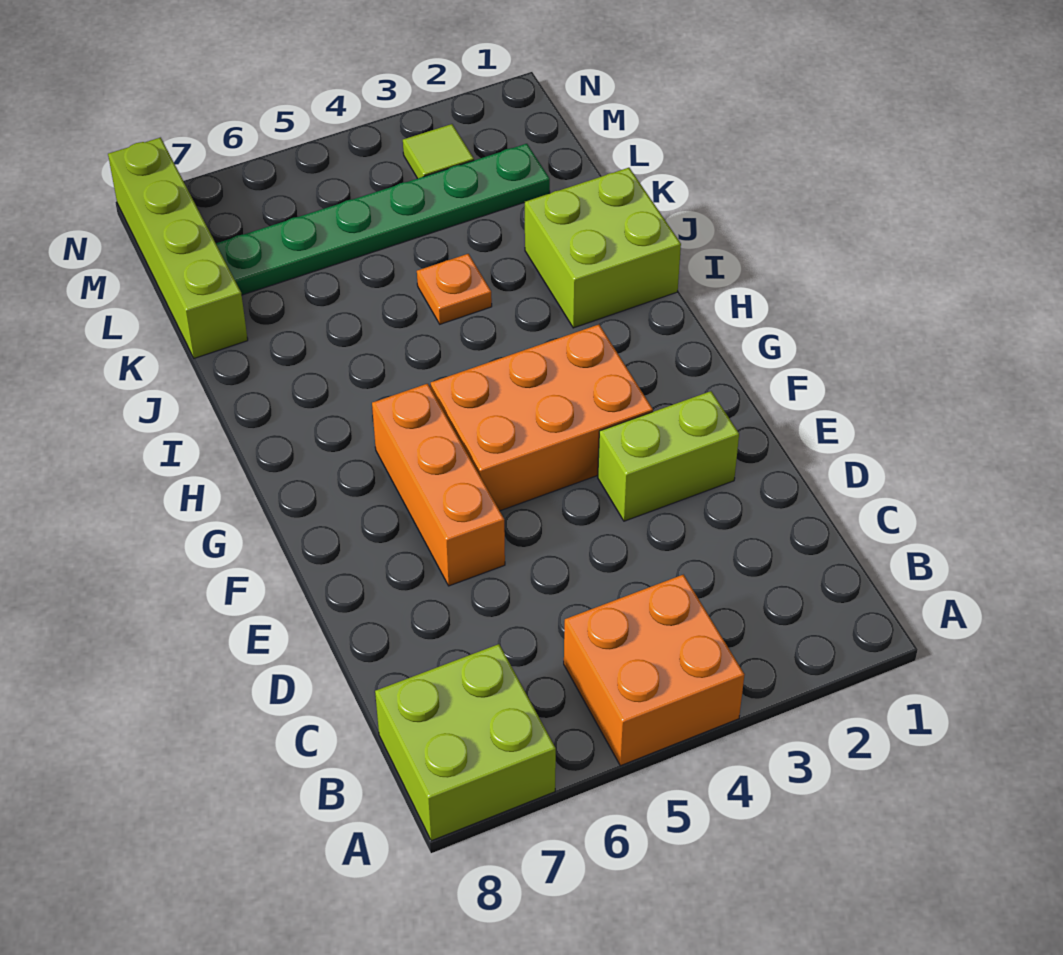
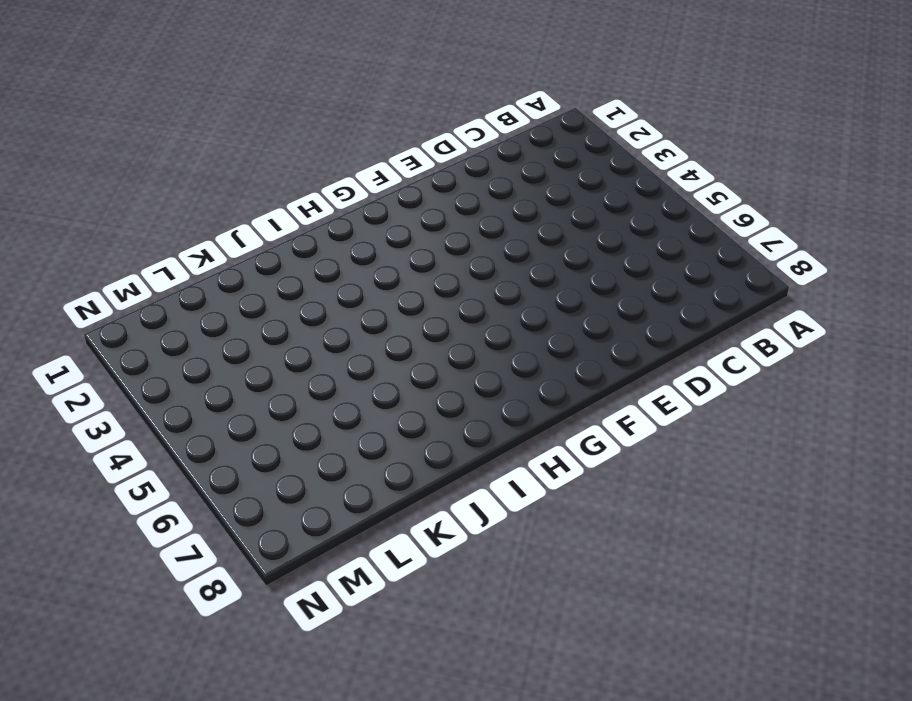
none -> orange brick A4:B5 level 1
none -> lime brick A7:B8 level 1

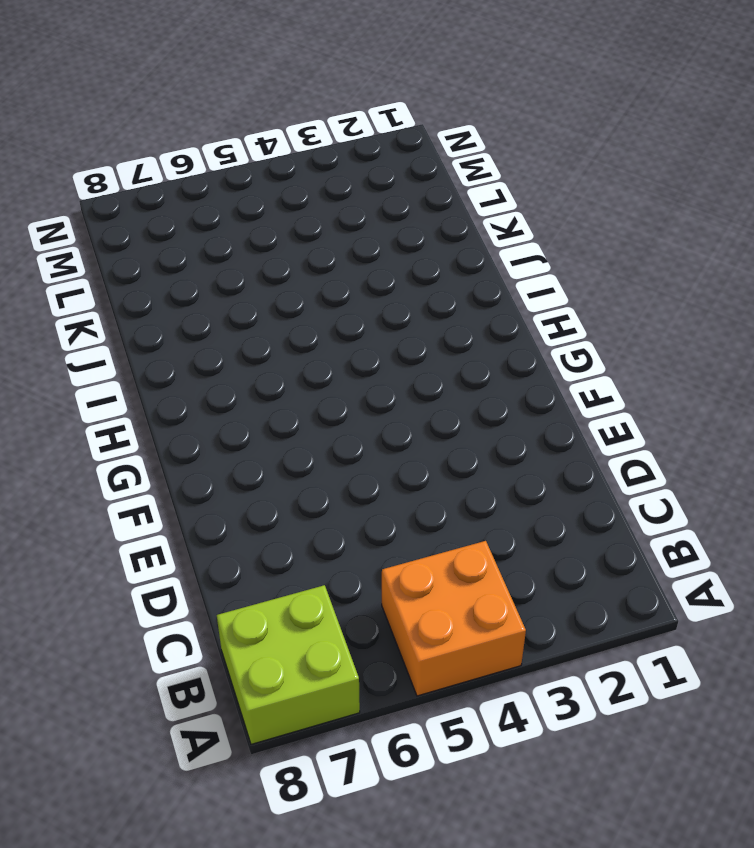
none -> lime brick E2:E3 level 1
none -> orange brick E6:G6 level 1

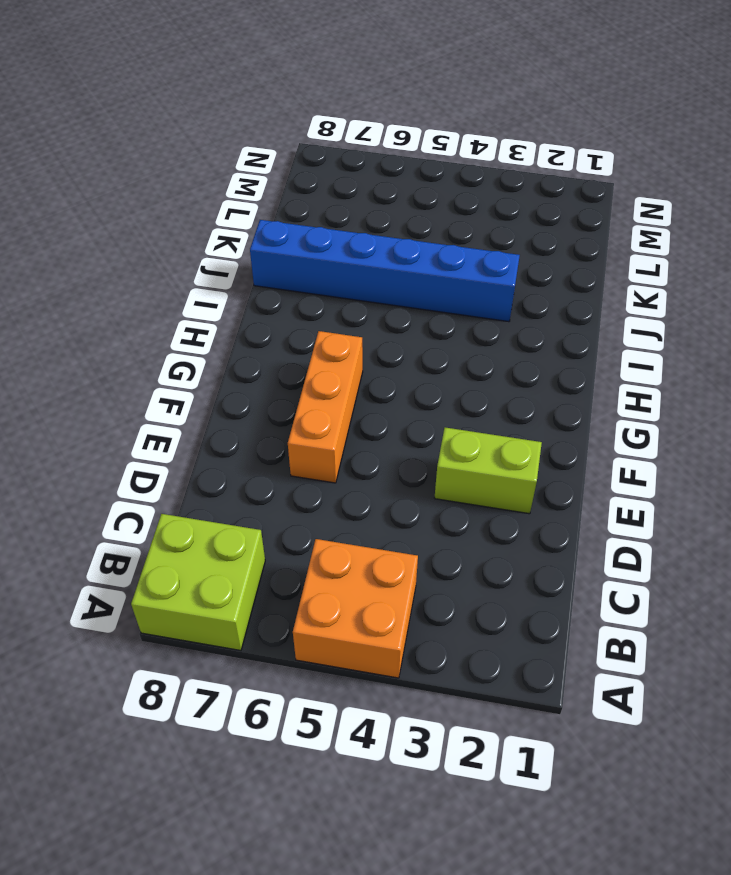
blue brick J3:J8 level 1 -> orange plate J4 level 1
none -> orange brick F3:G5 level 1
none -> lime brick I1:J2 level 1

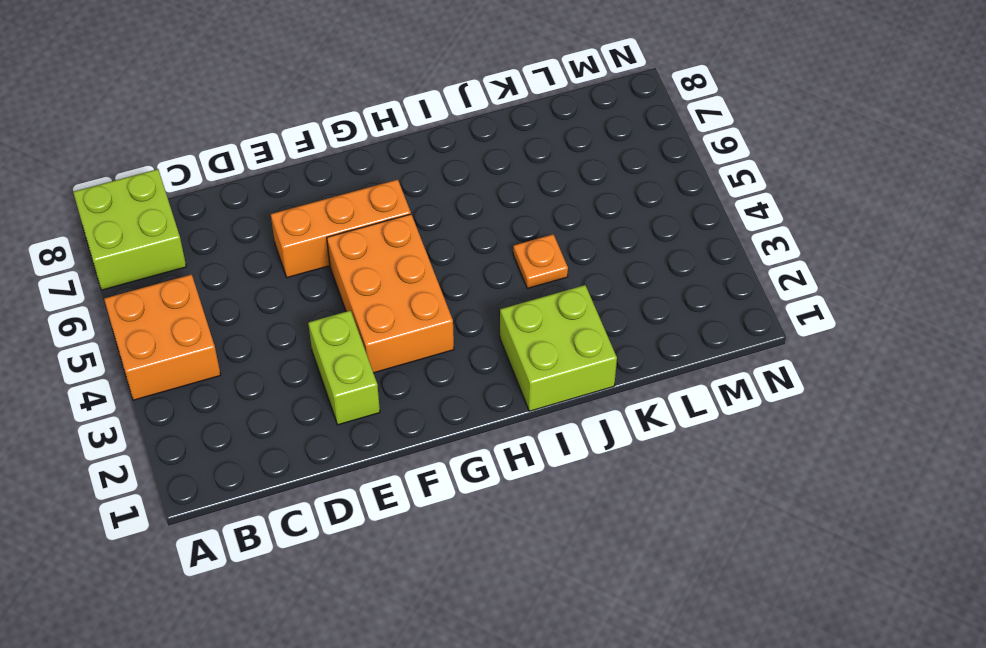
none -> lime brick K8:N8 level 1
none -> green plate L2:L7 level 1

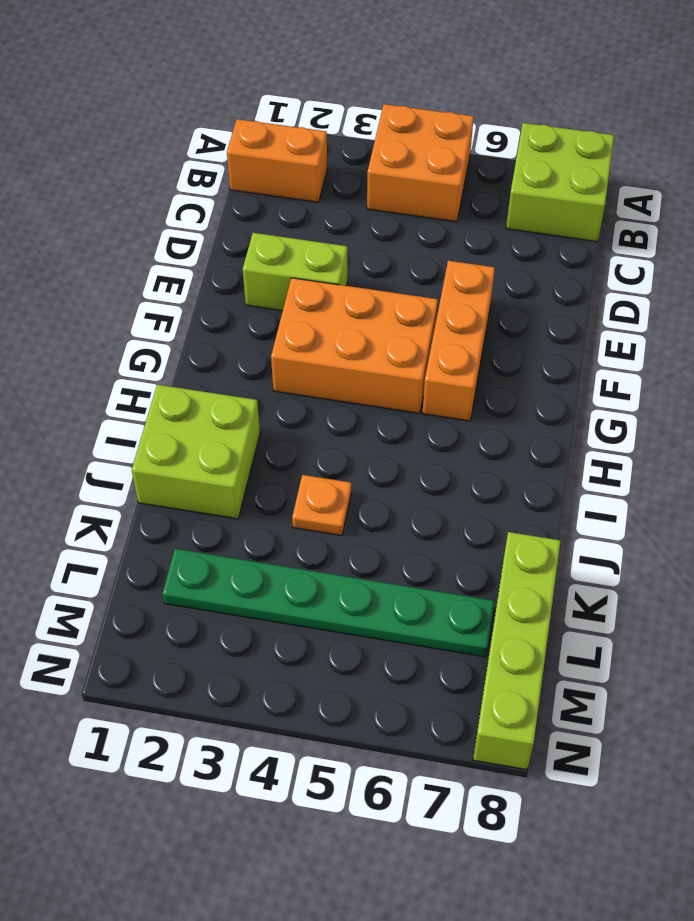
orange brick B1:B2 level 1 -> none
none -> lime tile M3 level 1

